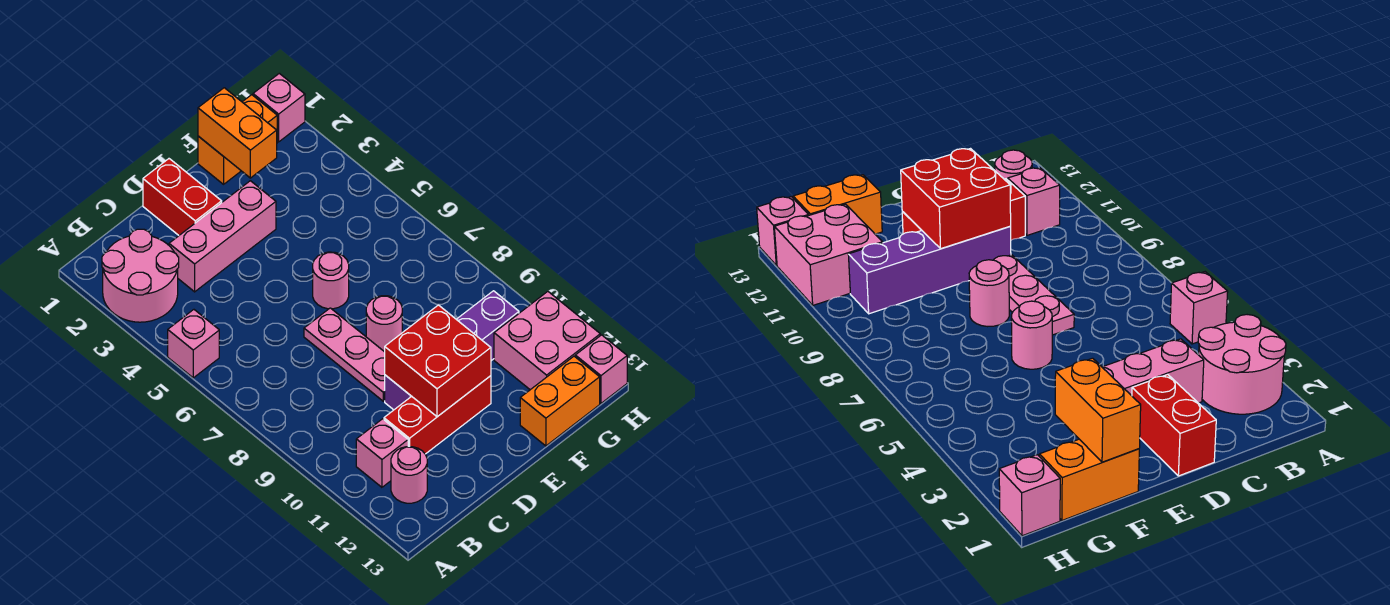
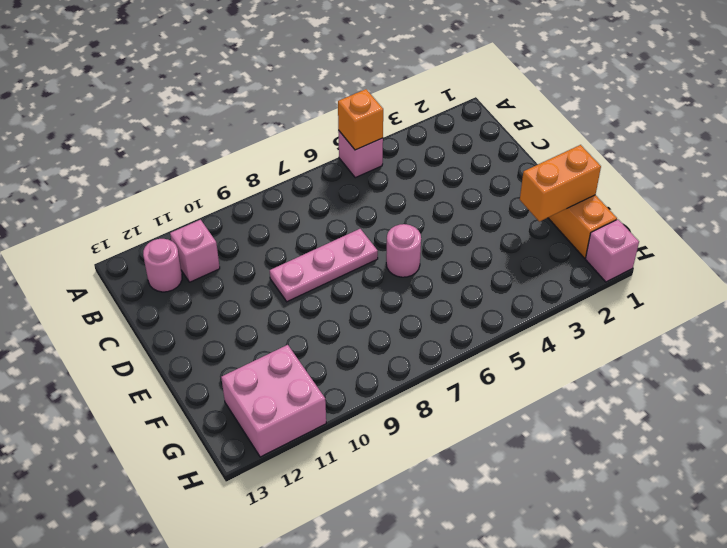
orange brick A5 level 2 -> none
none -> pink round brick A2:B3 level 1
none -> pink brick C3:E3 level 1
none -> red brick C11:E11 level 1

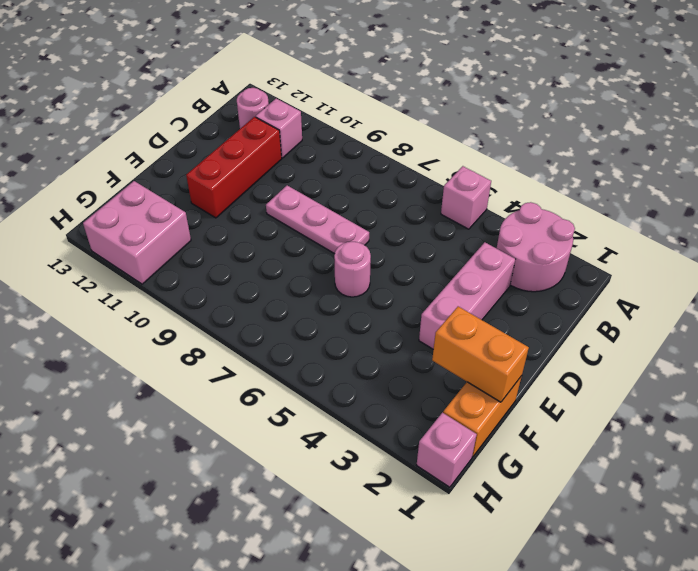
none -> red brick D1:D2 level 1
none -> purple brick D10:G10 level 1
none -> pink round brick E8 level 1

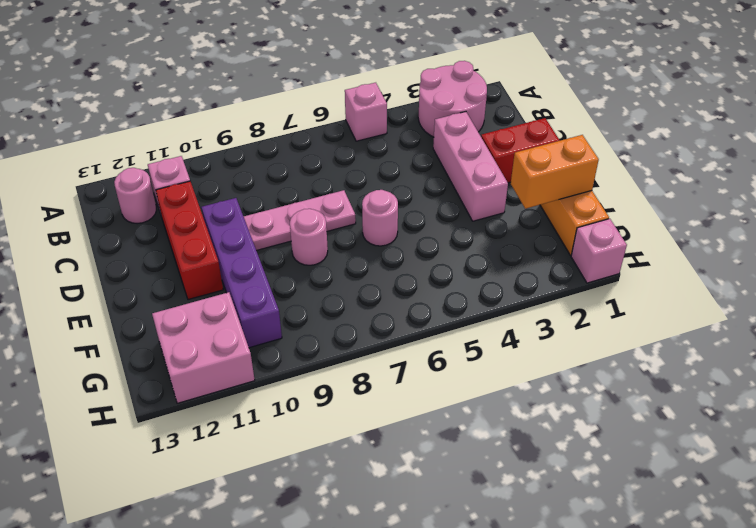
none -> orange brick F13:G13 level 1
none -> pink brick H13 level 1
none -> red brick D10:E11 level 2

